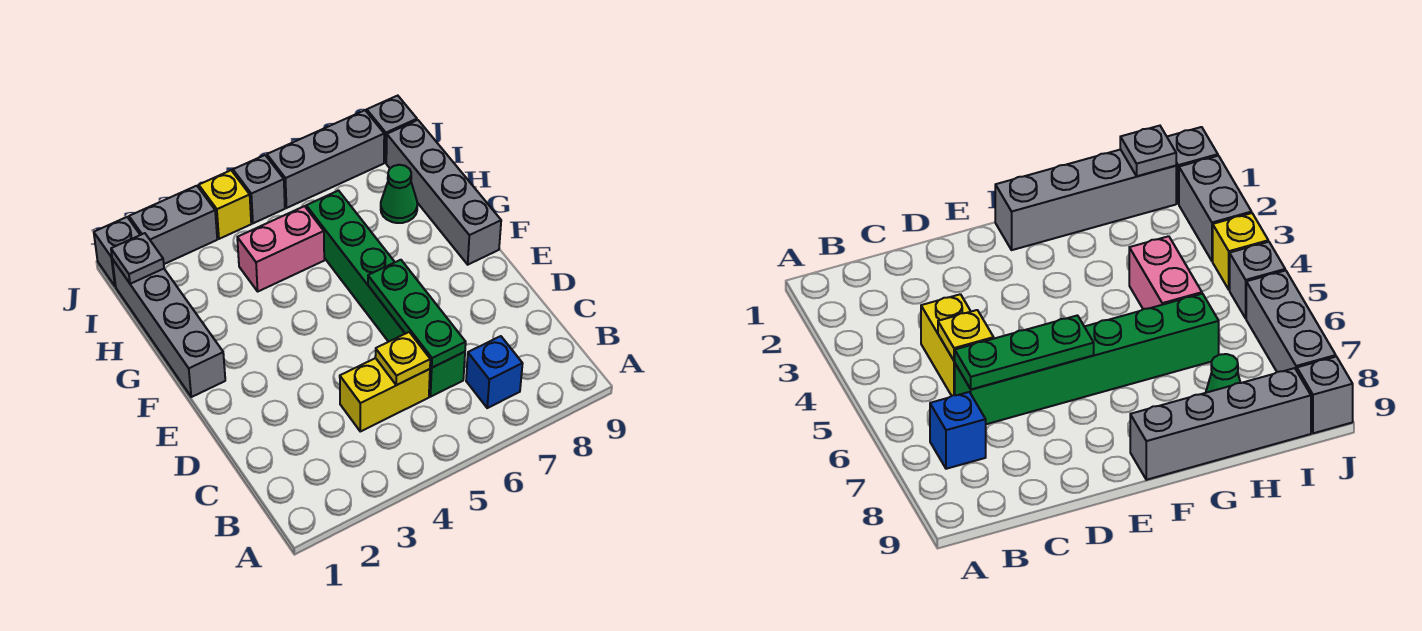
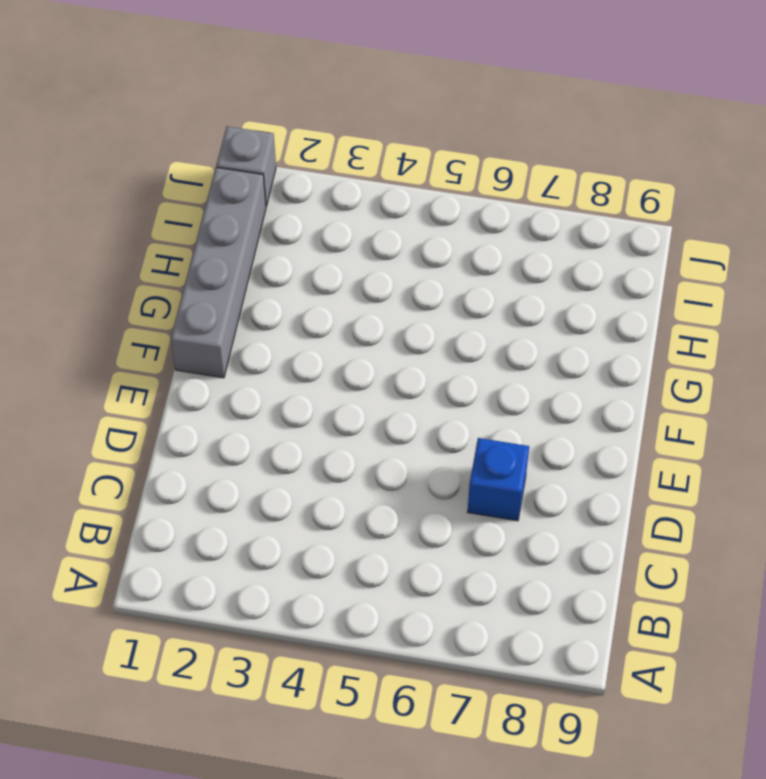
blue brick D7 level 1 -> blue brick B7 level 1
none -> yellow brick C4:C5 level 1
none -> green brick C6:H6 level 1
none -> grey brick F9:I9 level 1

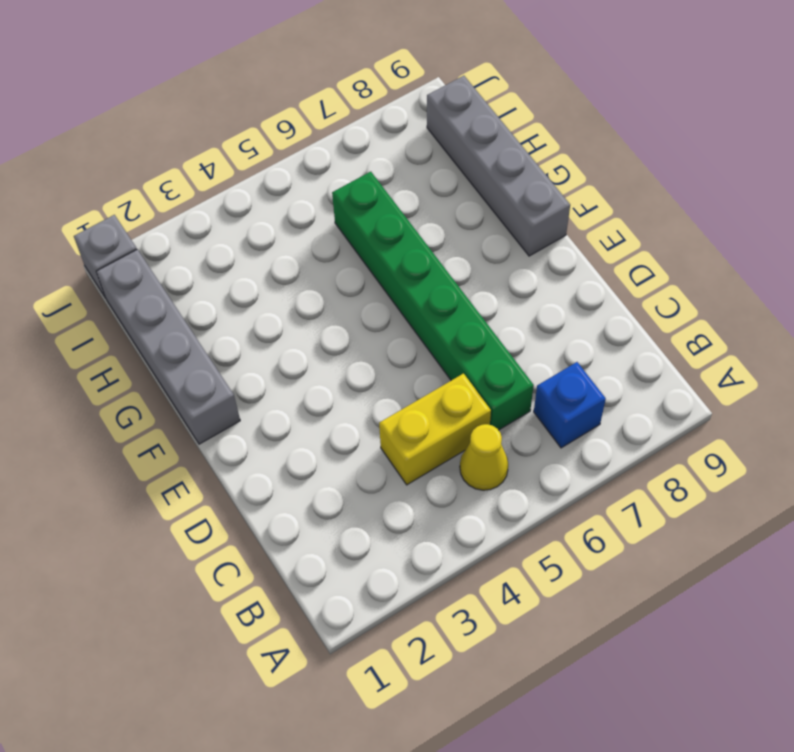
yellow cone B5 level 1 -> none
none -> pink brick H4:H5 level 1
none -> green cone H8 level 1
none -> grey brick J2:J3 level 1

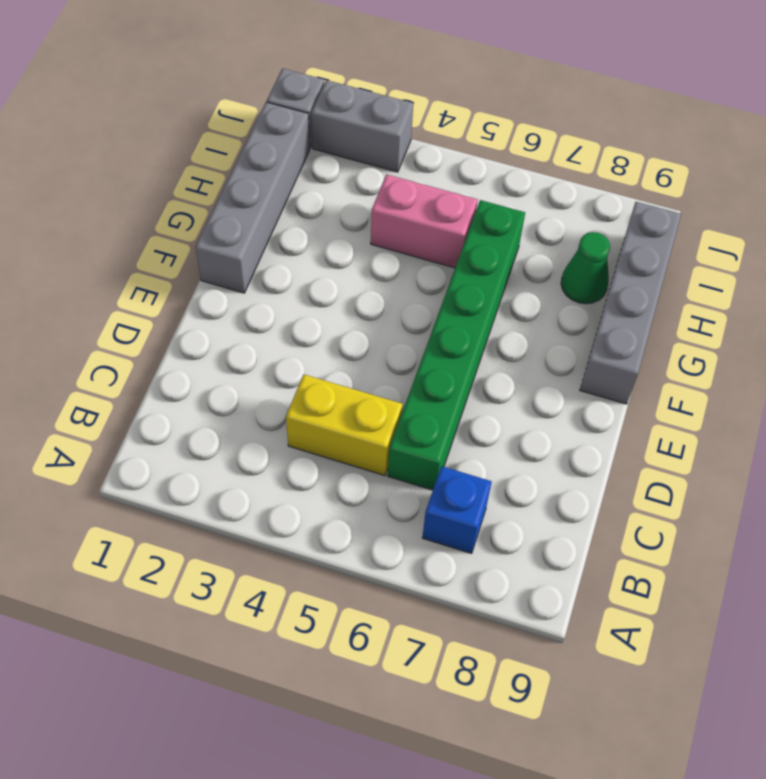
none -> yellow brick J4 level 1
none -> grey brick J5 level 1
none -> grey brick J6:J8 level 1

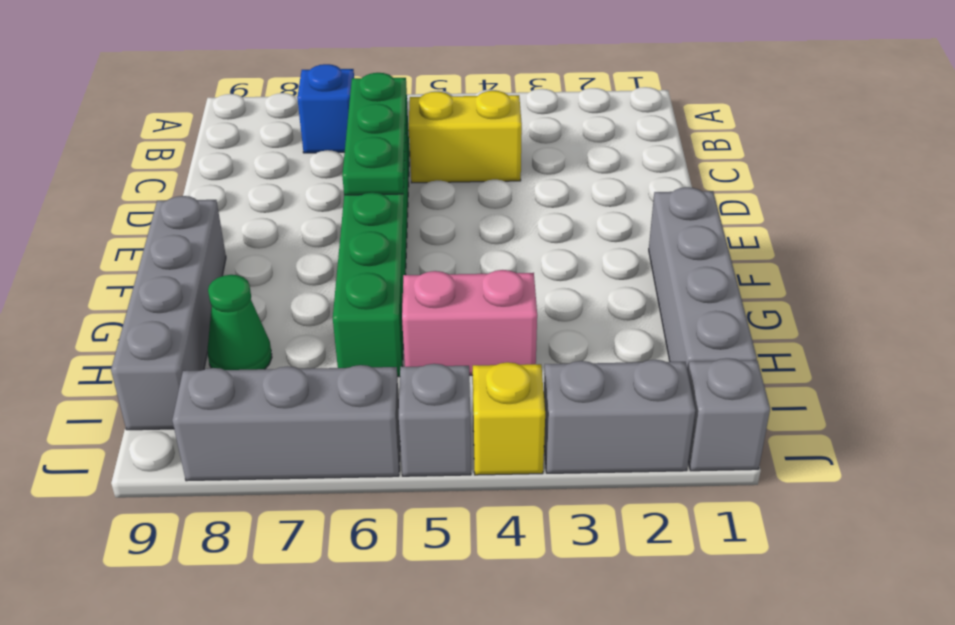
none -> grey brick J9 level 1
none -> yellow plate C5 level 2
none -> grey plate I1 level 2

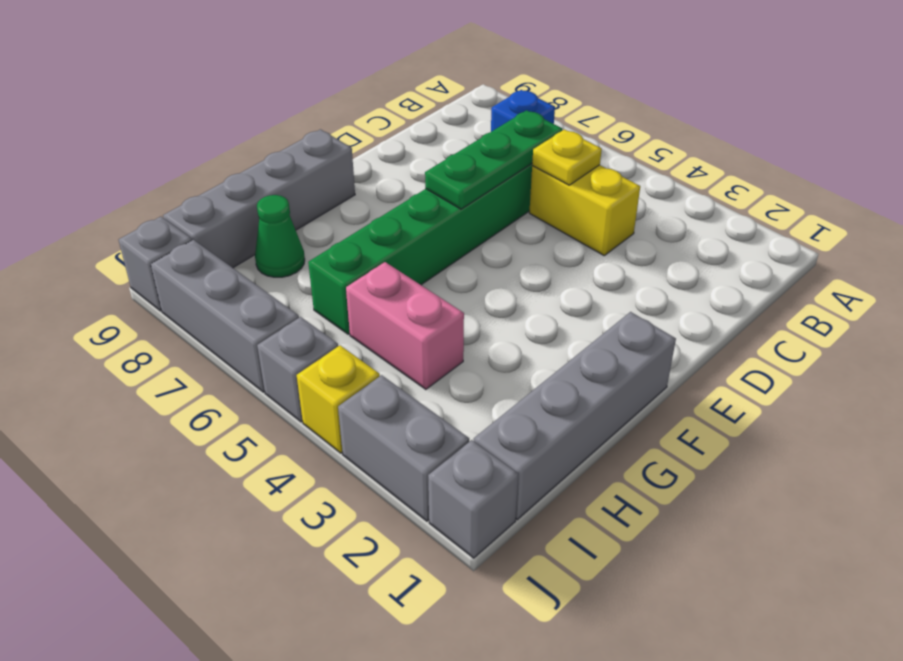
none -> grey plate I1 level 2

